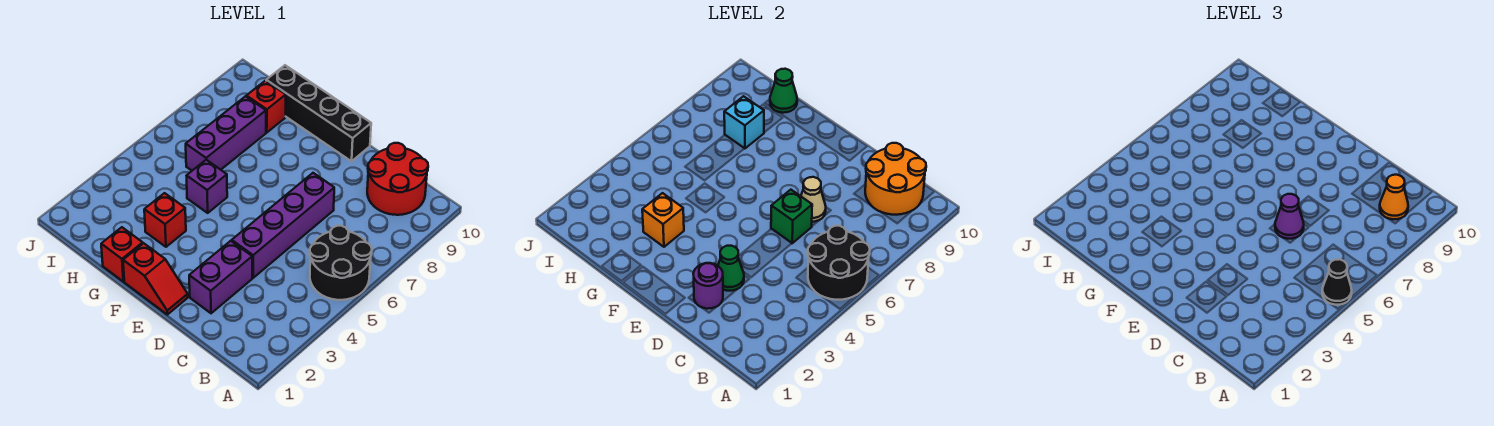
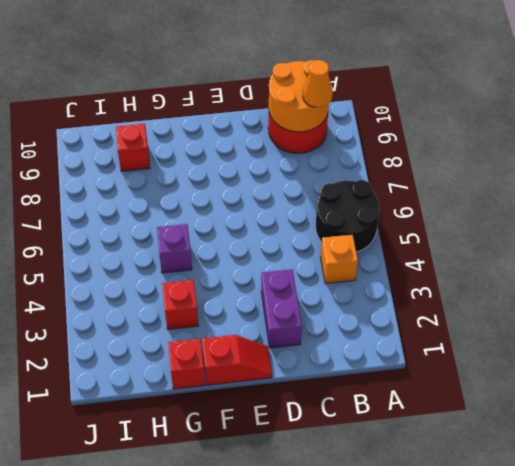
orange brick B4 level 1 -> orange brick G3 level 2
none -> purple brick D4:D7 level 1
none -> black brick E10:H10 level 1
none -> purple brick H6:H8 level 1

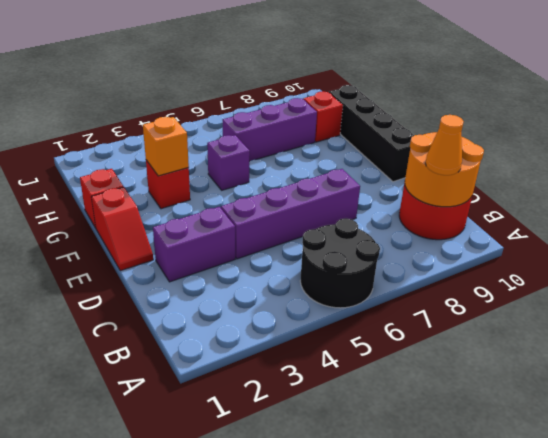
none -> black round brick A5:B6 level 2
none -> purple round brick D2 level 2
none -> green cone D3 level 2

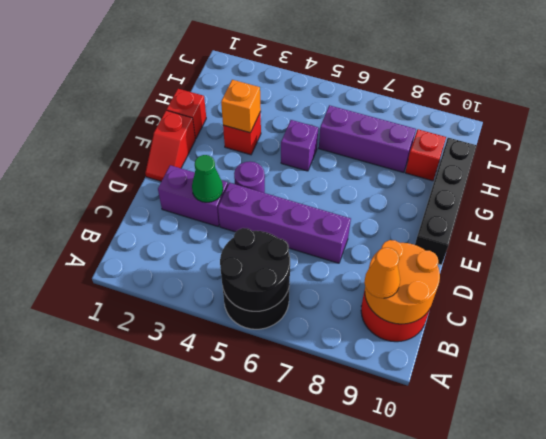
purple round brick E4 level 1 -> purple round brick D2 level 2
none -> green brick D6 level 2
none -> tan cone D7 level 2
none -> cyan brick H8 level 2

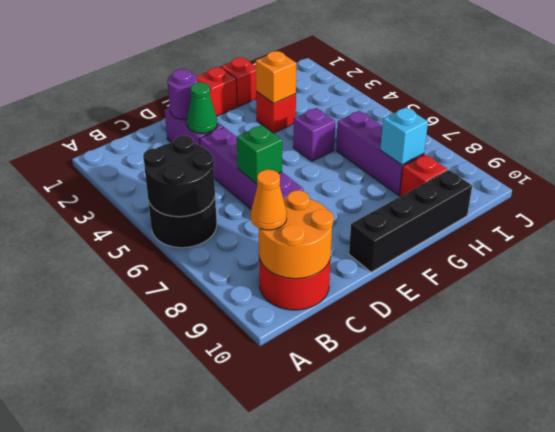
none -> tan cone D7 level 2
none -> green cone H10 level 2
none -> black cone A5 level 3

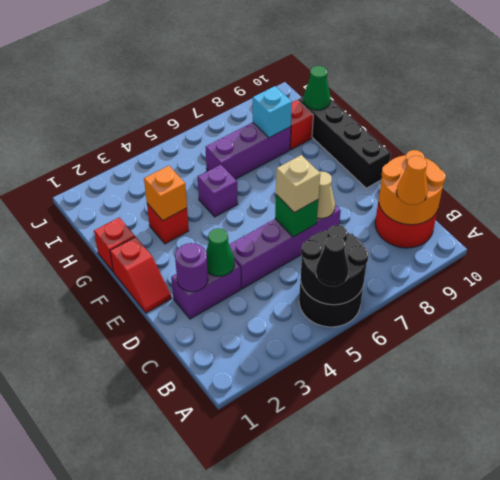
tan brick D6 level 3 -> purple cone D6 level 3

